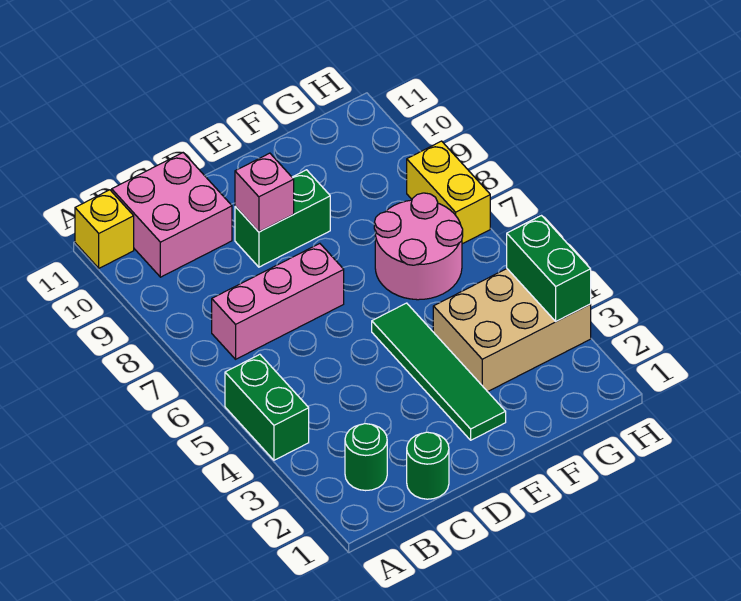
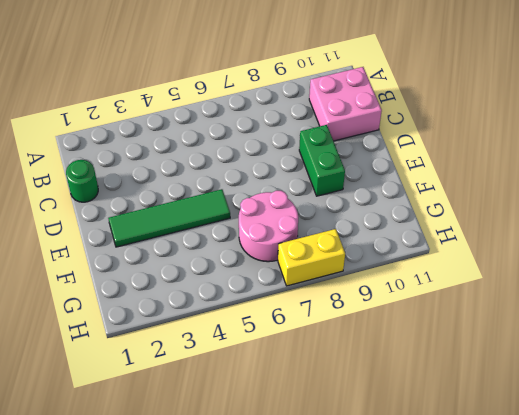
none -> green brick A4:A5 level 1
none -> yellow brick A11 level 1
none -> green round brick B2 level 1

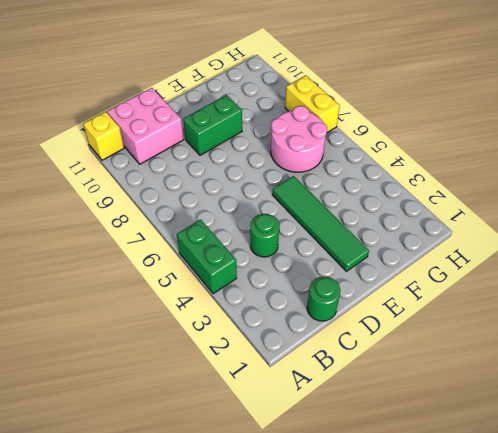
green round brick C4 level 1 -> green round brick B2 level 1
none -> pink brick B7:D7 level 1
none -> tan brick F3:H4 level 1
none -> pink brick D9 level 2

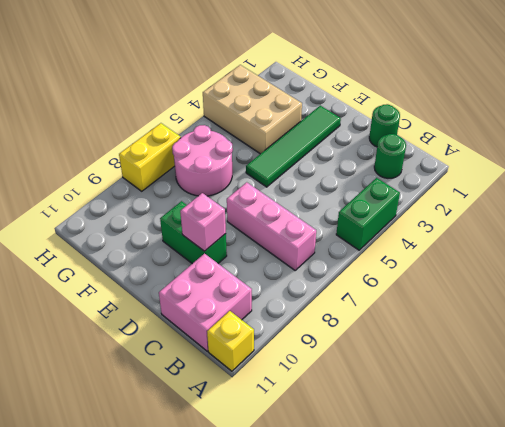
none -> green brick H3:H4 level 2

